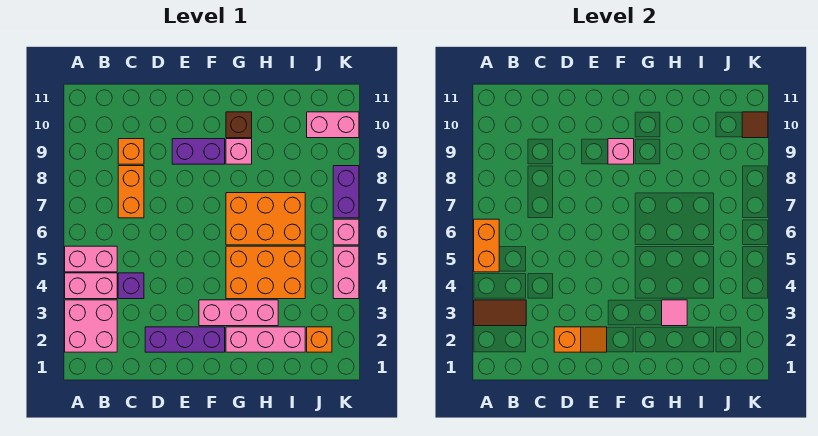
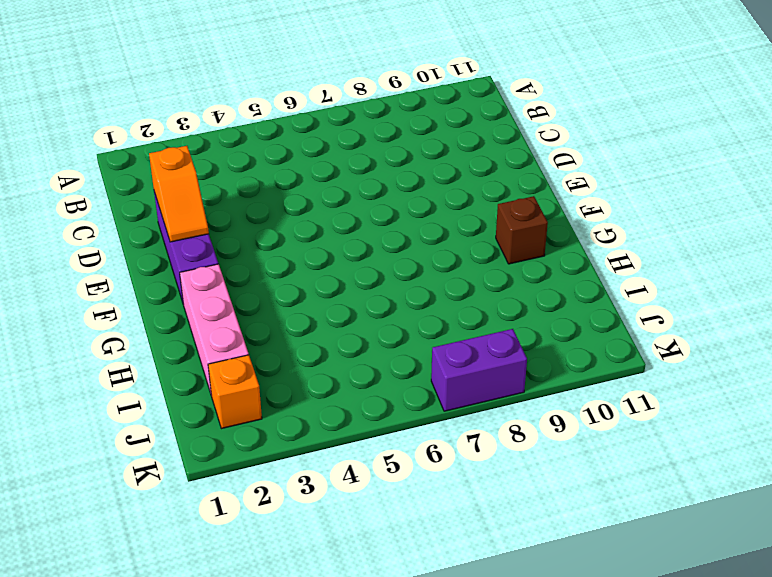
none -> pink brick A2:B3 level 1
none -> pink brick A4:B4 level 1
none -> pink brick A5:B5 level 1

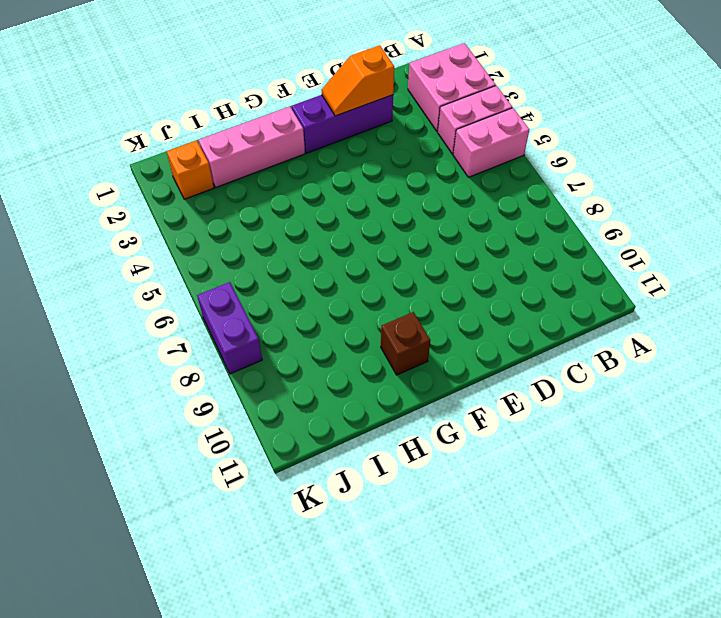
none -> purple brick C4 level 1
none -> orange brick C7:C8 level 1
none -> orange brick C9 level 1

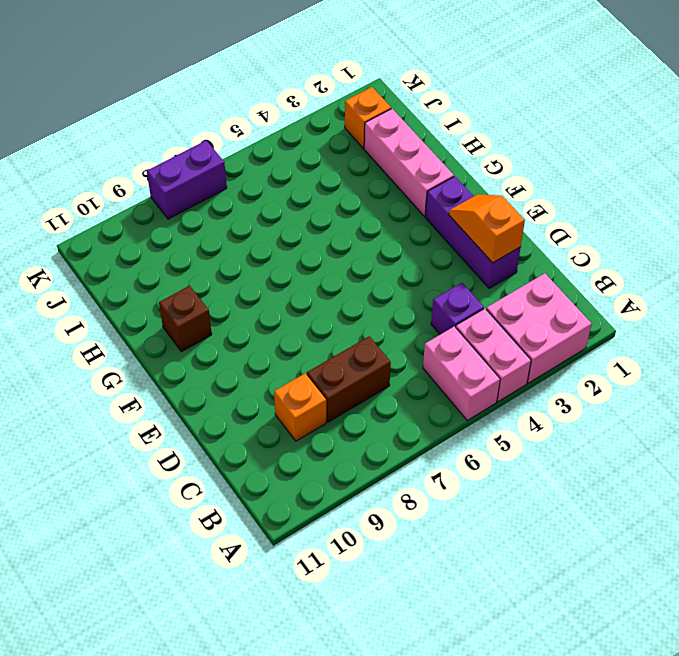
brown brick C7:C8 level 1 -> orange brick C7:C8 level 1
none -> purple brick E9:F9 level 1
none -> pink brick F3:H3 level 1
none -> orange brick G4:I5 level 1

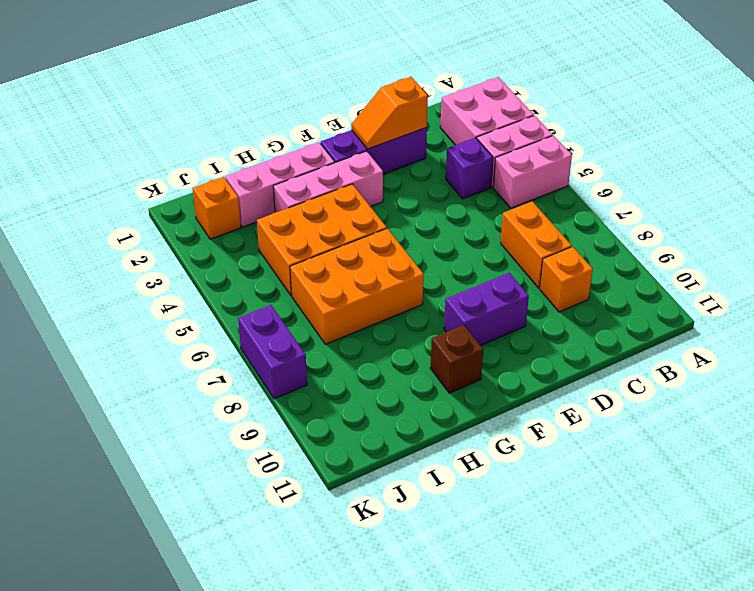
none -> pink brick G9 level 1
none -> pink brick J10:K10 level 1
none -> pink brick K4:K5 level 1

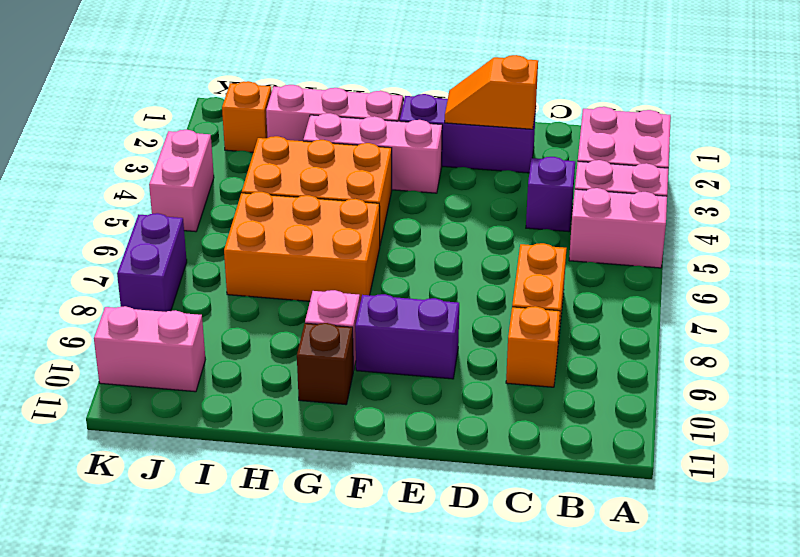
none -> pink brick K6 level 1
none -> brown tile A3:B3 level 2
none -> orange brick A5:A6 level 2

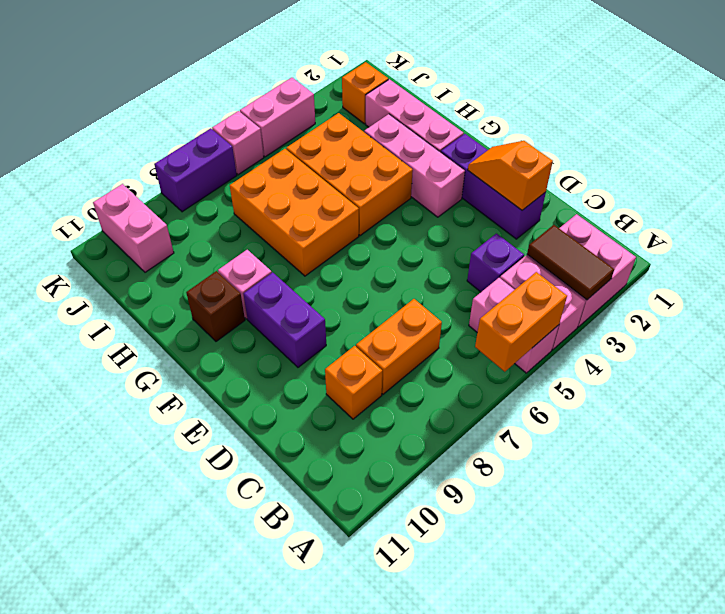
none -> pink brick F9 level 2
none -> pink tile H3 level 2
none -> brown tile K10 level 2

